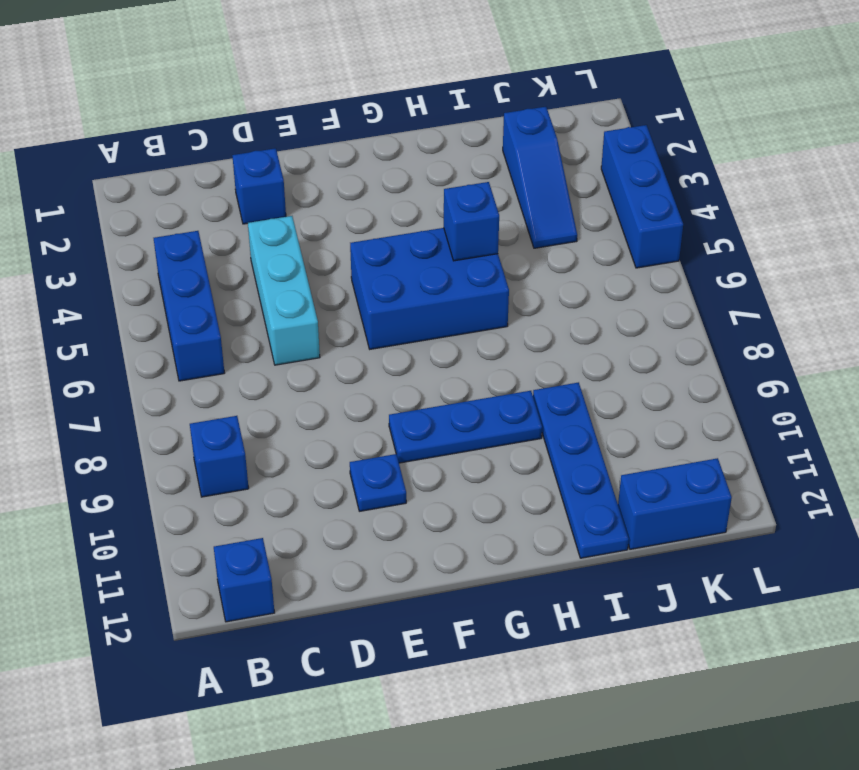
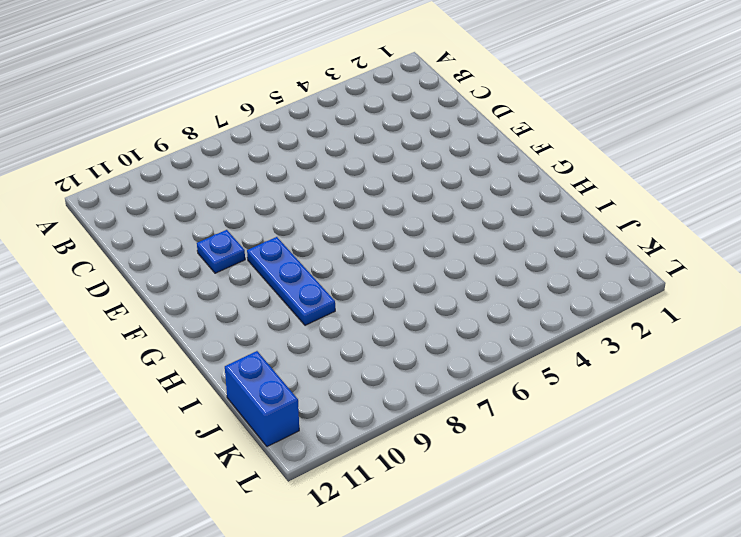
none -> blue brick B4:B6 level 1
none -> blue brick B9 level 1
none -> blue brick B12 level 1

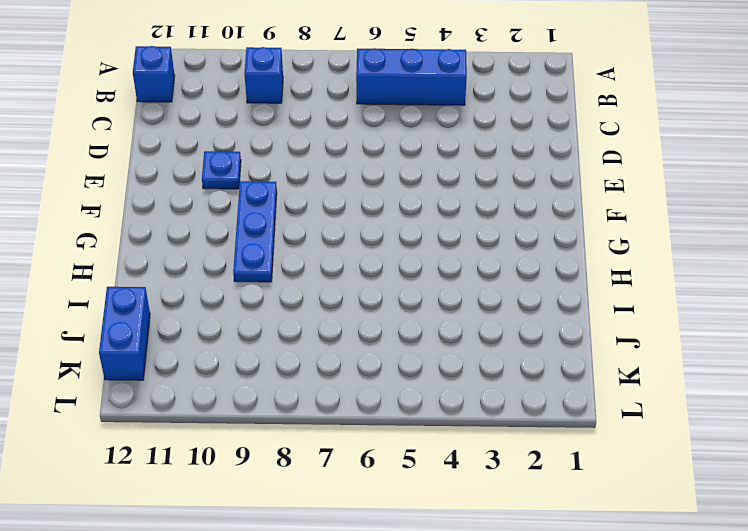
none -> blue brick D2 level 1
none -> cyan brick D4:D6 level 1
none -> blue brick F5:H6 level 1

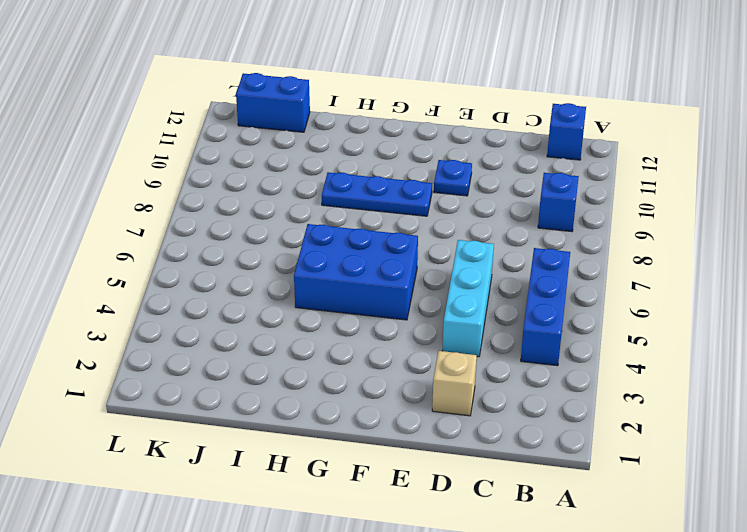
tan brick D2 level 1 -> blue brick D2 level 1
none -> blue plate I9:I12 level 1
none -> blue slope J2:J4 level 1 top 2
none -> blue brick L3:L5 level 1

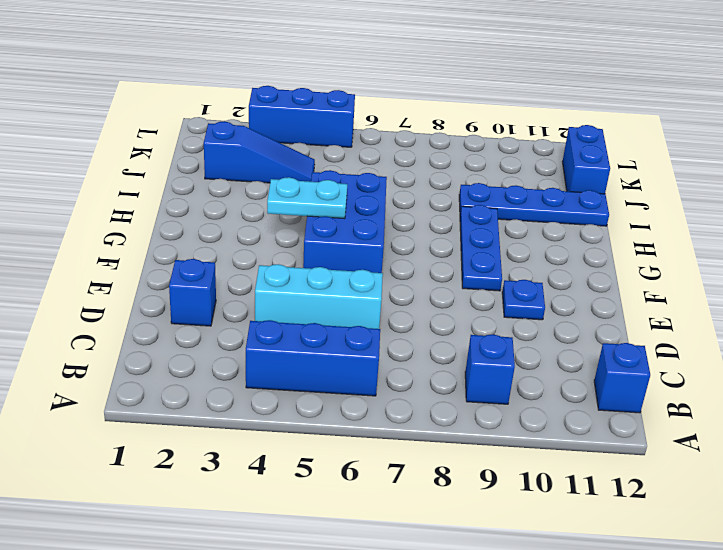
cyan plate G4:G5 level 2 -> none
none -> blue brick H5 level 2

